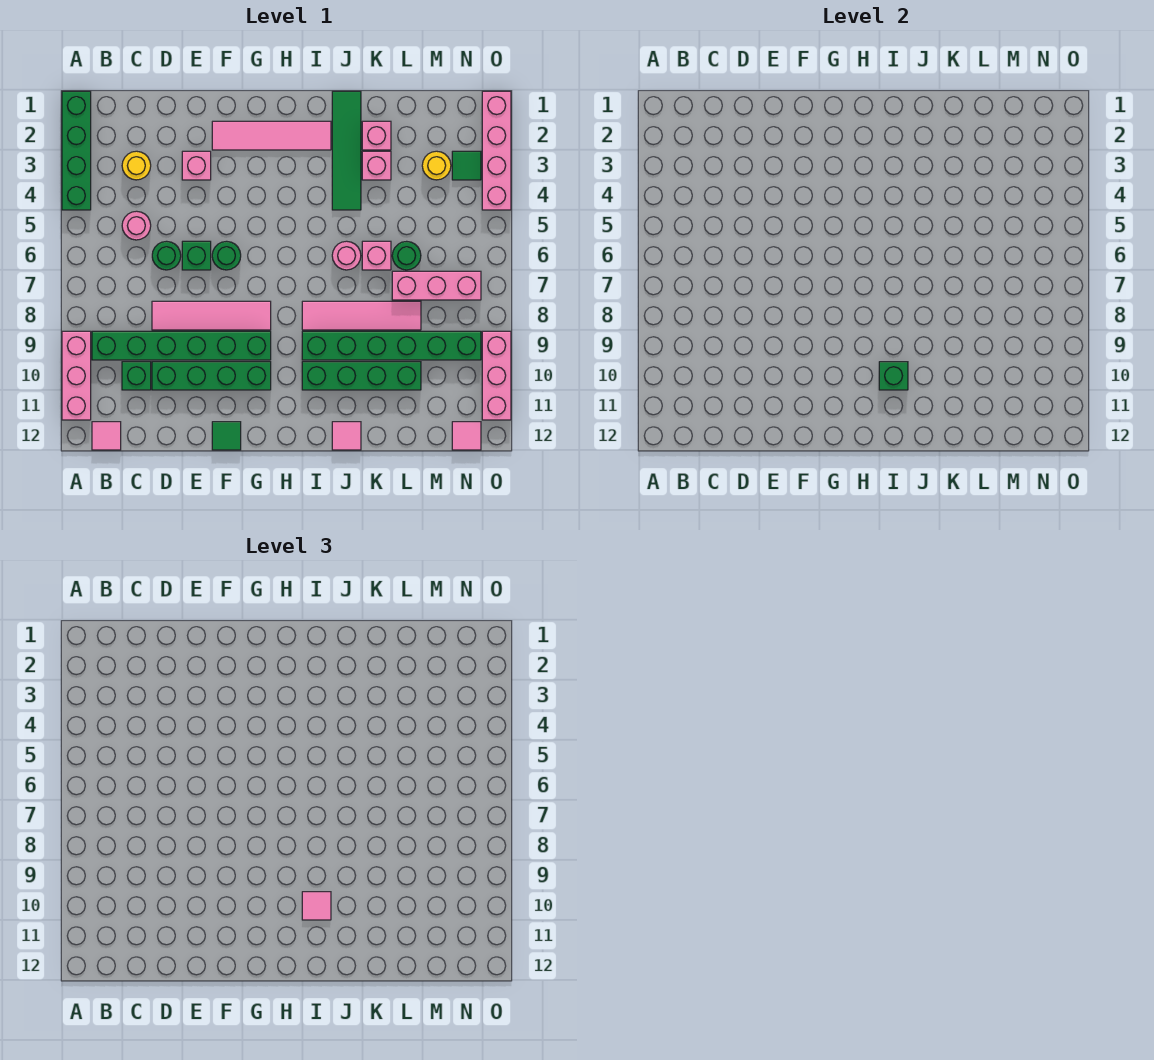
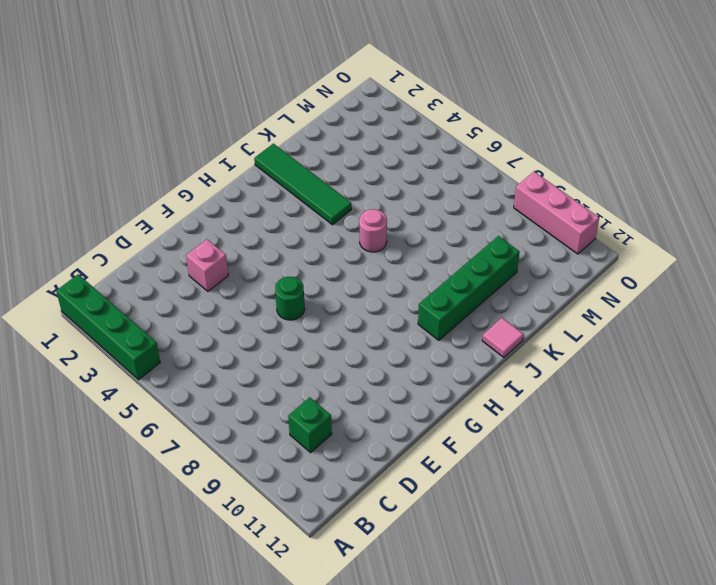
none -> pink brick A9:A11 level 1
none -> green brick B9:G9 level 1
none -> pink tile B12 level 1
none -> yellow round brick C3 level 1

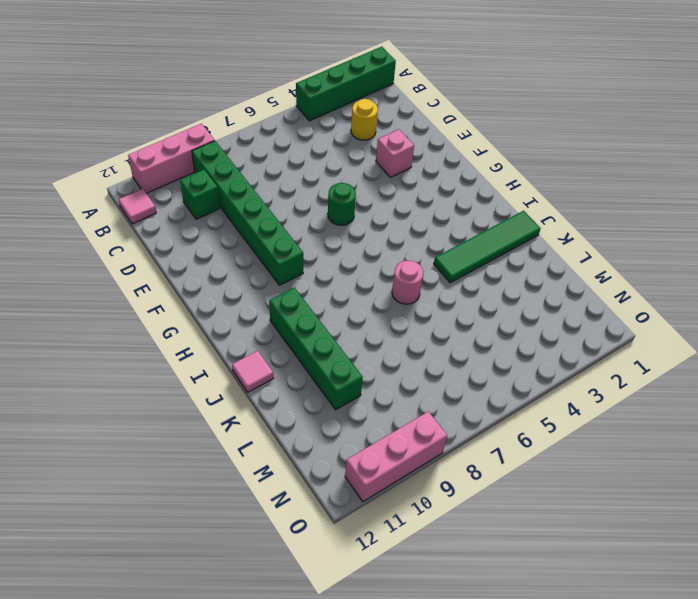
none -> pink round brick C5 level 1
none -> green round brick D6 level 1
none -> pink tile D8:G8 level 1
none -> green brick D10:G10 level 1

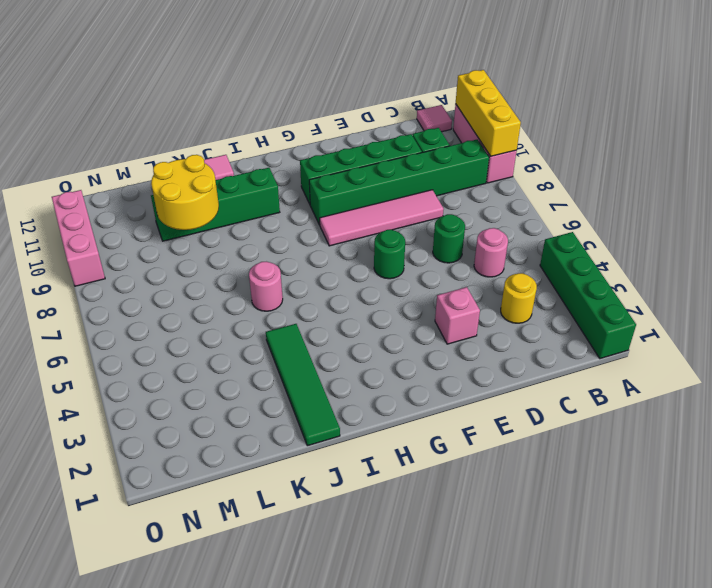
yellow brick A9:A11 level 2 -> none
yellow round brick K9:L10 level 2 -> none
none -> green brick E6 level 1
none -> pink tile F2:I2 level 1
none -> green tile F12 level 1
none -> pink tile I8:L8 level 1

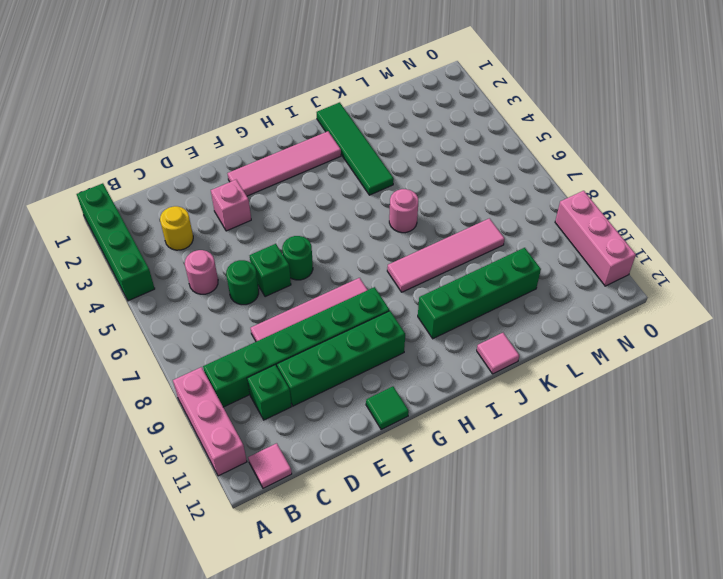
none -> green brick I9:N9 level 1
none -> pink brick K2 level 1
none -> pink brick K3 level 1
none -> pink brick K6 level 1

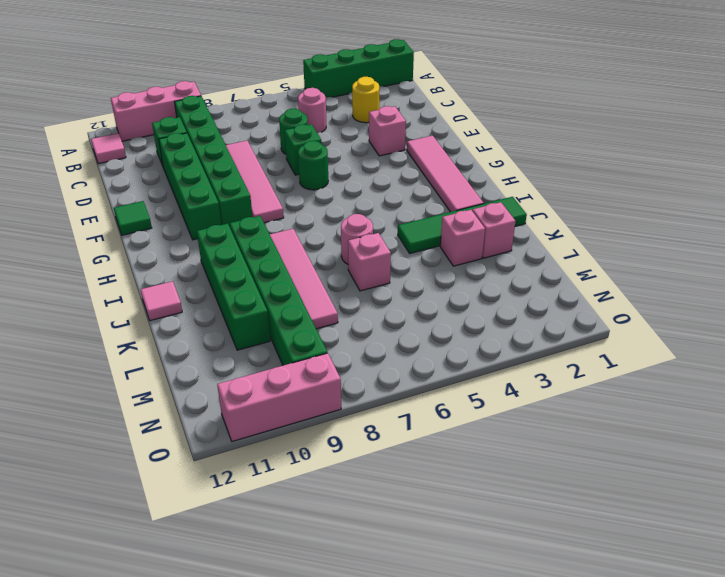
none -> green round brick L6 level 1
none -> pink brick L7:N7 level 1
none -> yellow round brick M3 level 1
none -> green tile N3 level 1

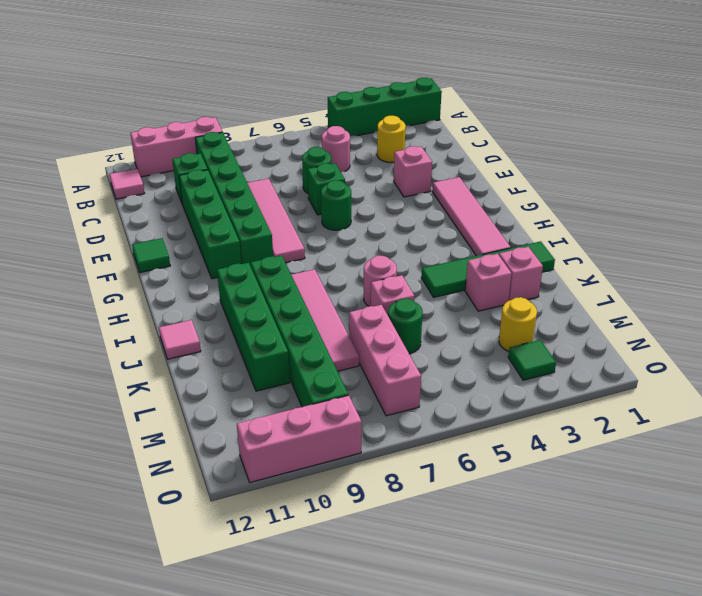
none -> pink tile N12 level 1
none -> pink brick O1:O4 level 1
none -> green brick I10 level 2
none -> pink tile I10 level 3

